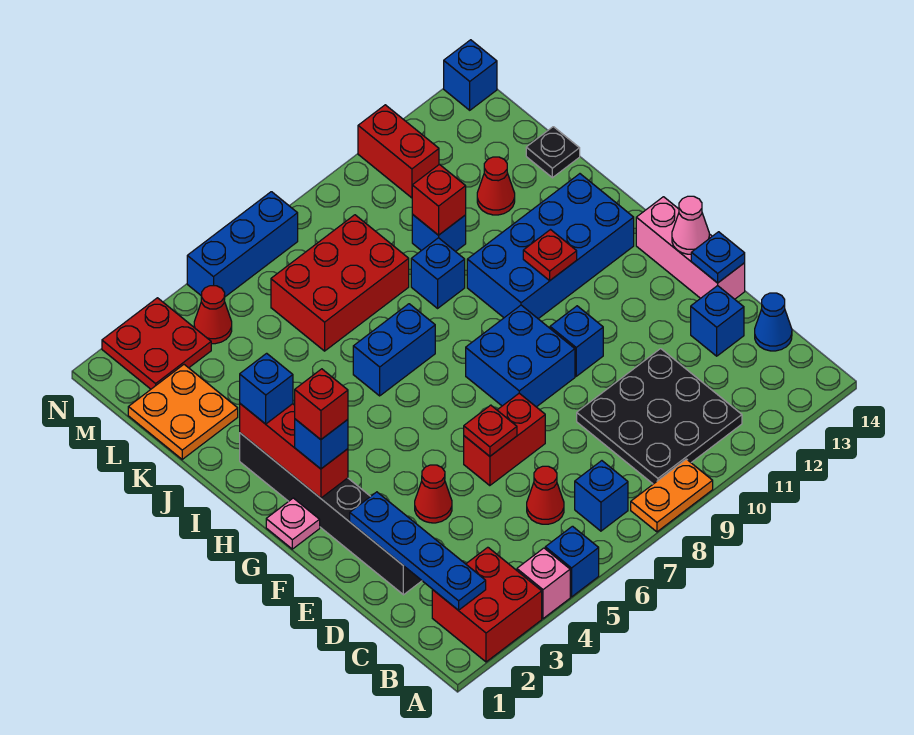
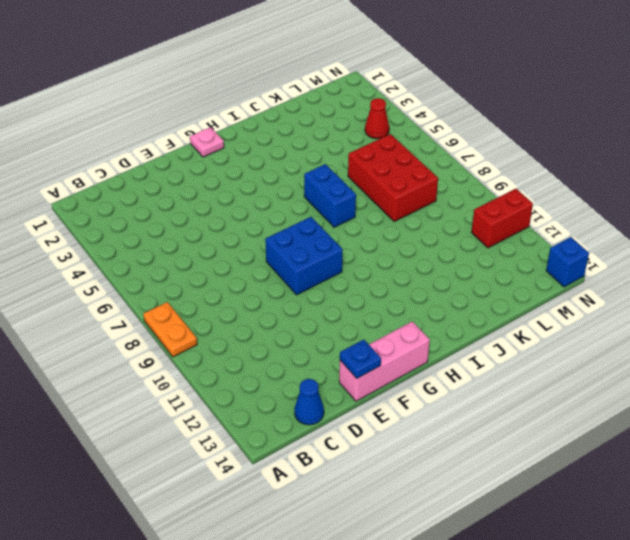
none -> red brick A2:B3 level 1
none -> pink brick A4 level 1
none -> blue brick A5 level 1
none -> blue brick B7 level 1

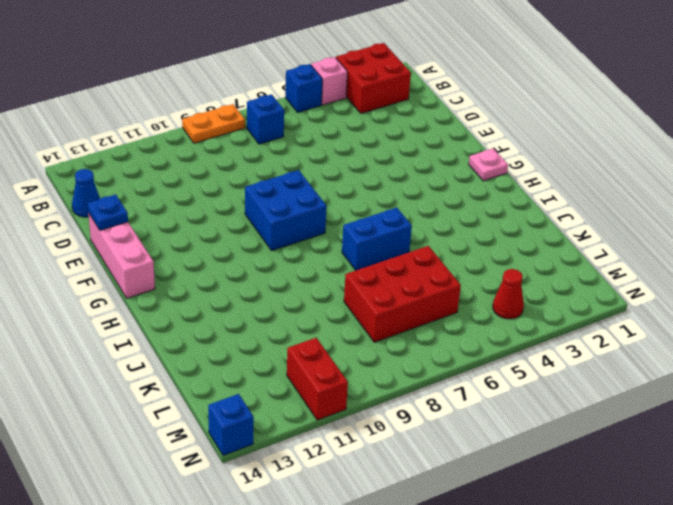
none -> black plate B9:D11 level 1
none -> red cone C6 level 1
none -> black brick D2:I2 level 1
none -> blue brick D13 level 1

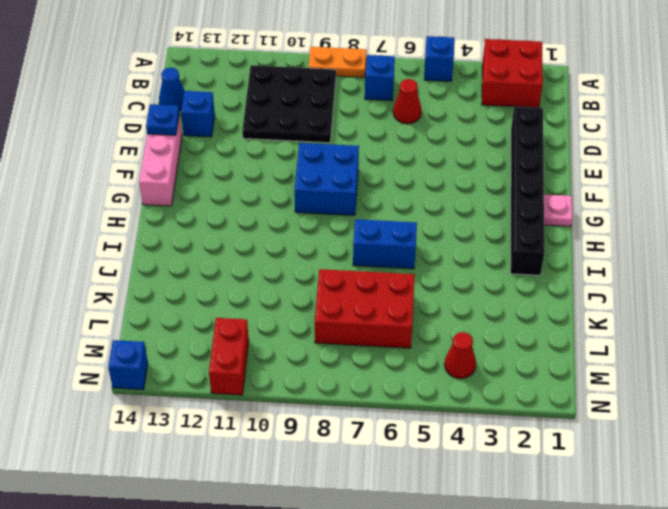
none -> pink brick A4 level 1
none -> red cone E4 level 1
none -> red brick E6:E7 level 1
none -> blue brick F10 level 1

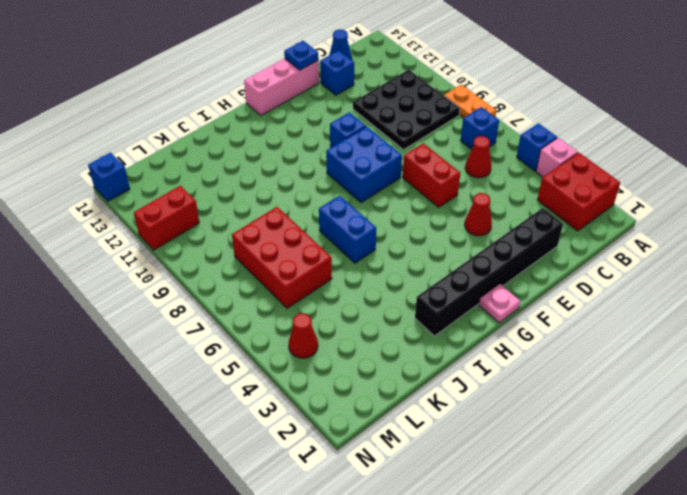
none -> blue brick H10:I13 level 1
none -> blue brick J9 level 1
none -> orange plate K1:L2 level 1
none -> blue brick K10 level 1

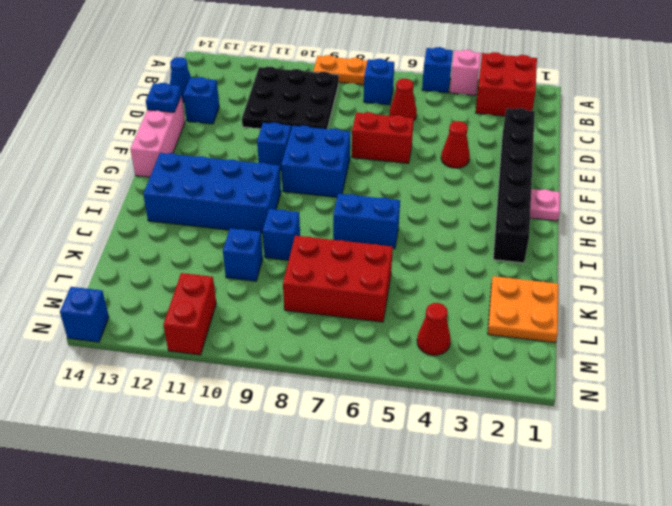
none -> red cone K12 level 1
none -> black plate K14 level 1
none -> red plate M2:N3 level 1
none -> blue brick N5:N7 level 1

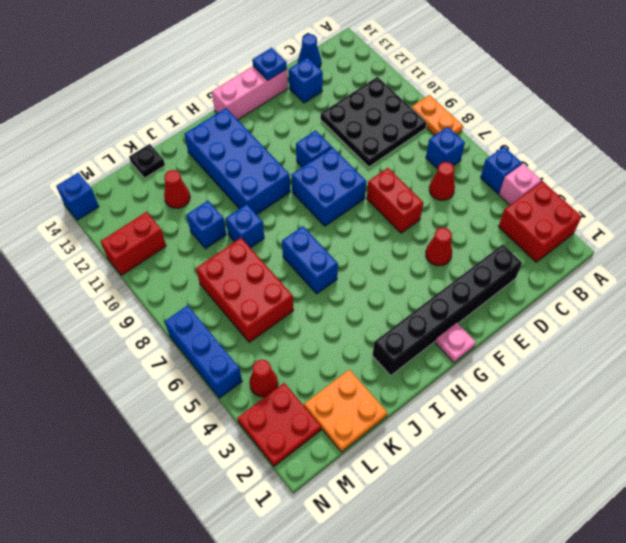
none -> blue plate B2:E2 level 2
none -> red plate E6 level 2
none -> pink cone F14 level 2
none -> red brick G2:I2 level 2

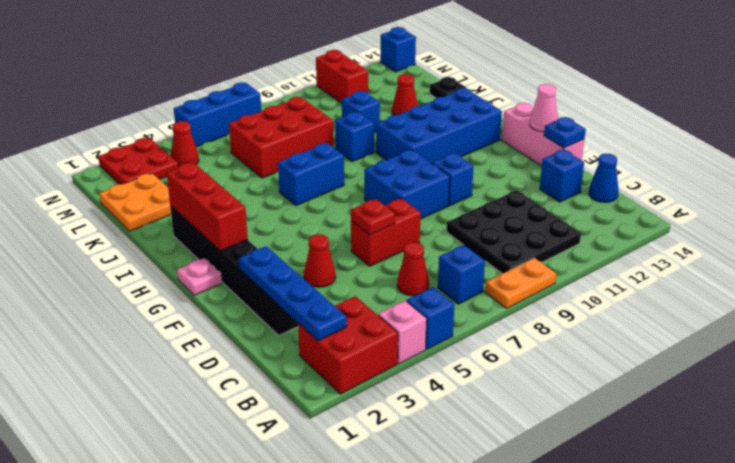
none -> red plate H11 level 2
none -> red brick K10 level 2
none -> blue brick G2 level 3
none -> blue brick I2 level 3

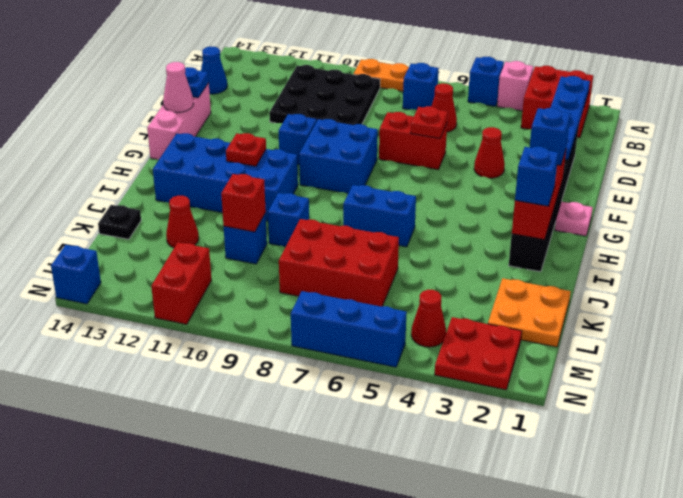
none -> blue brick D13 level 1
none -> red brick G2 level 4

